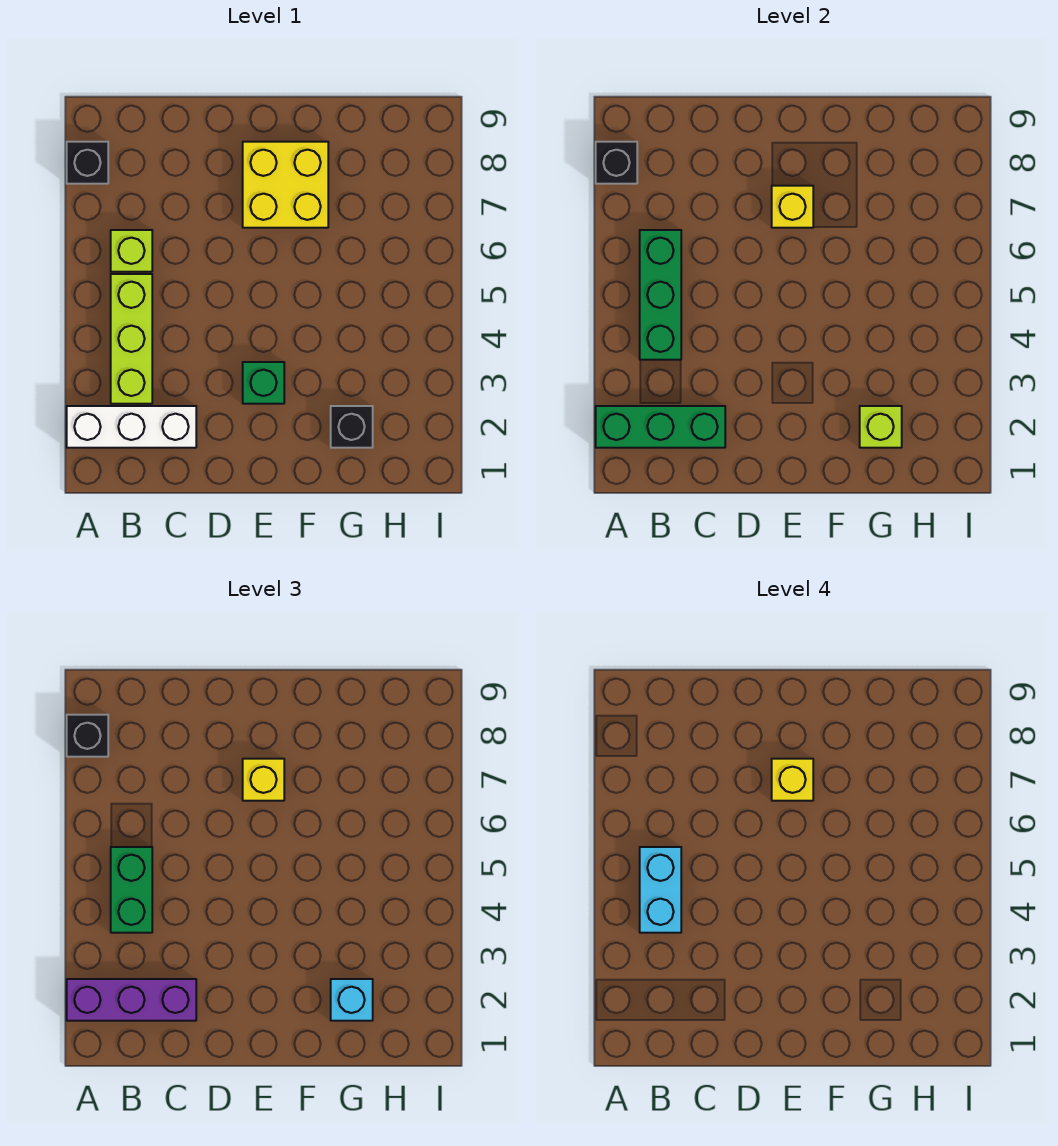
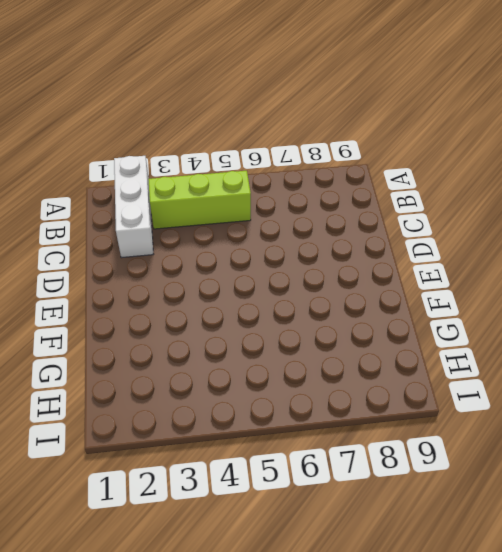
none -> black brick A8 level 1
none -> lime brick B6 level 1
none -> green brick E3 level 1

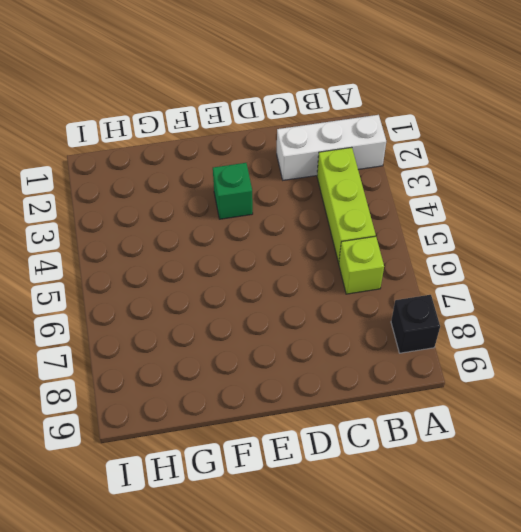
none -> yellow brick E7:F8 level 1
none -> black brick G2 level 1
none -> green brick A2:C2 level 2

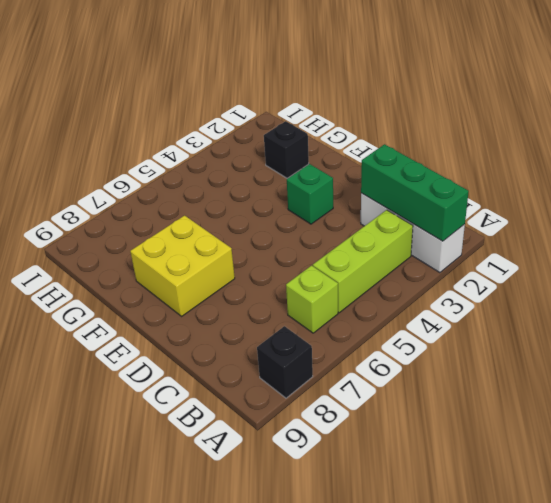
none -> black brick A8 level 2
none -> green brick B4:B6 level 2
none -> yellow brick E7 level 2

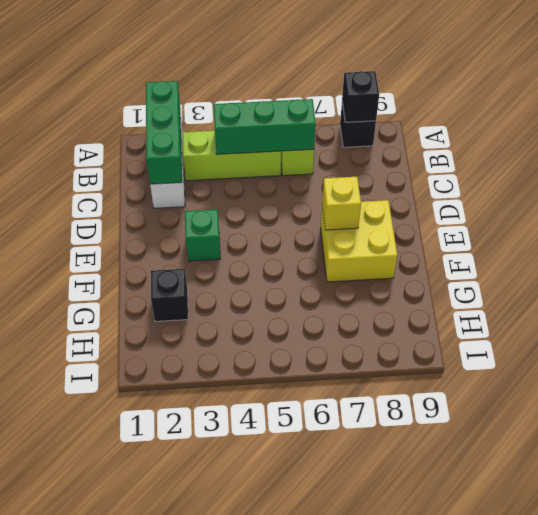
none -> lime brick G2 level 2
none -> purple brick A2:C2 level 3
none -> black brick A8 level 3

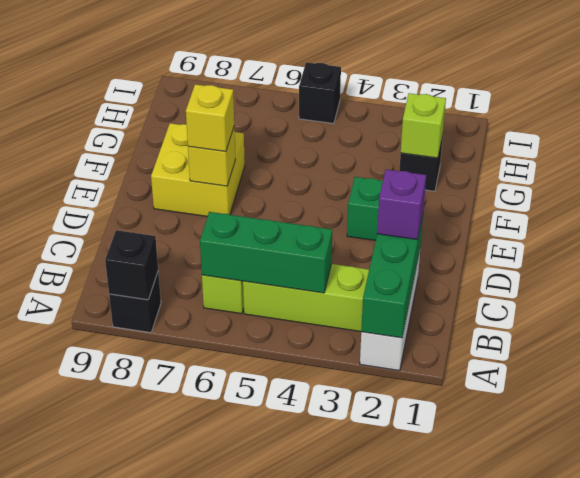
purple brick C2 level 3 -> purple brick A2:C2 level 3
black brick I5 level 1 -> black brick A8 level 3
none -> green brick B4:B5 level 3
none -> cyan brick G2 level 3
none -> cyan brick B4:B5 level 4

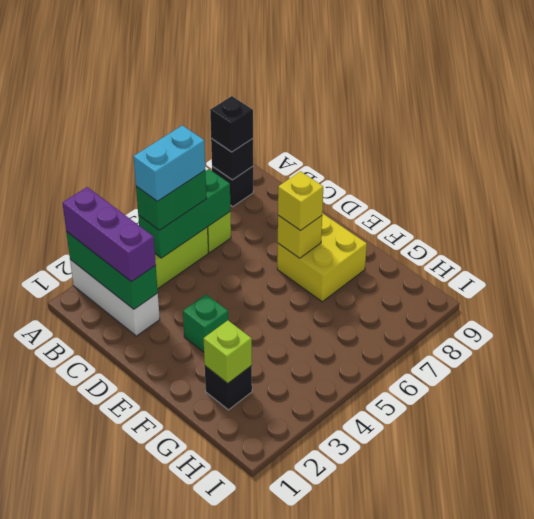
none -> cyan brick G2 level 3
none -> yellow brick E7 level 4

